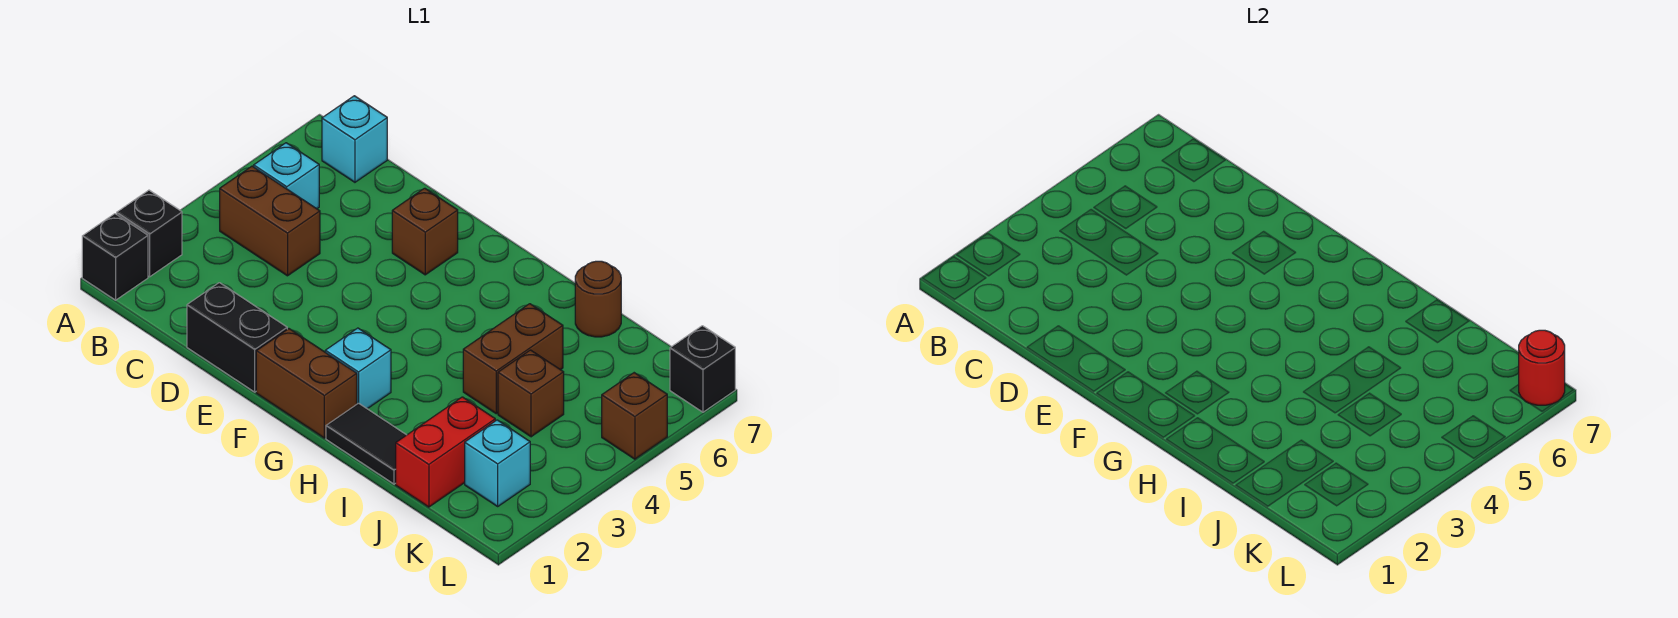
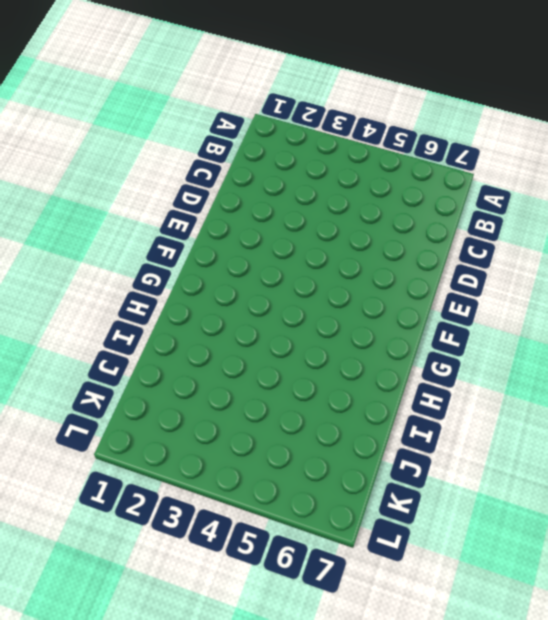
none -> black brick A1 level 1
none -> black brick A2 level 1
none -> brown brick B4:C4 level 1

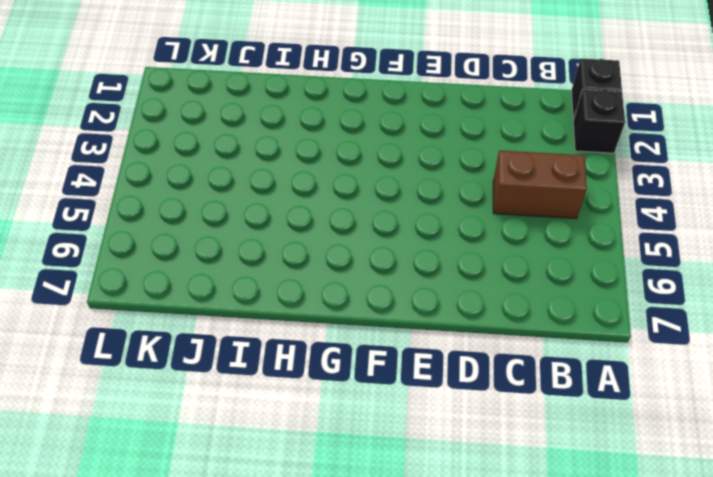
none -> cyan brick B5 level 1
none -> cyan brick B7 level 1
none -> black brick D1:E1 level 1

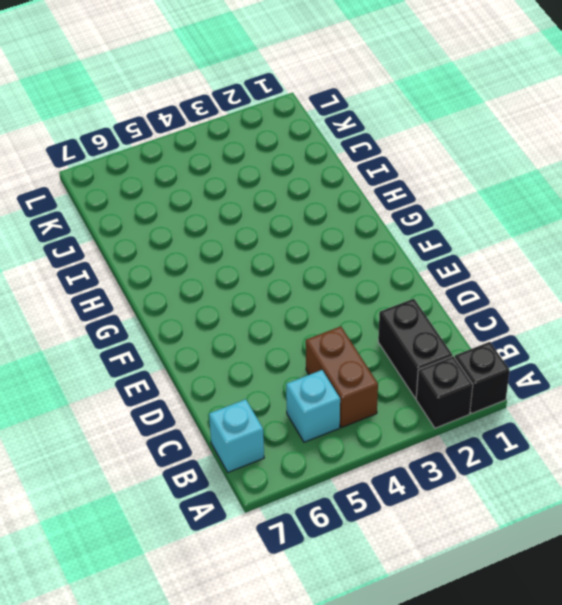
black brick B2:C2 level 1 -> black brick D1:E1 level 1
none -> brown brick E6 level 1
none -> brown brick F1:G1 level 1
none -> cyan brick G2 level 1

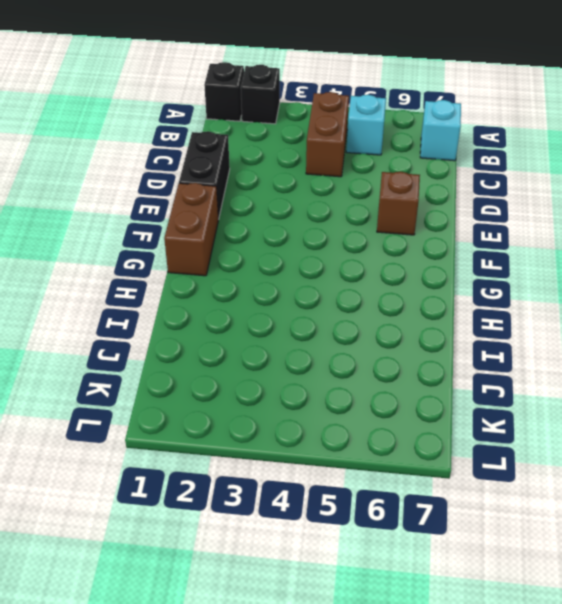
none -> cyan brick G2 level 1
none -> black tile H1:I1 level 1
none -> brown brick I4:I5 level 1

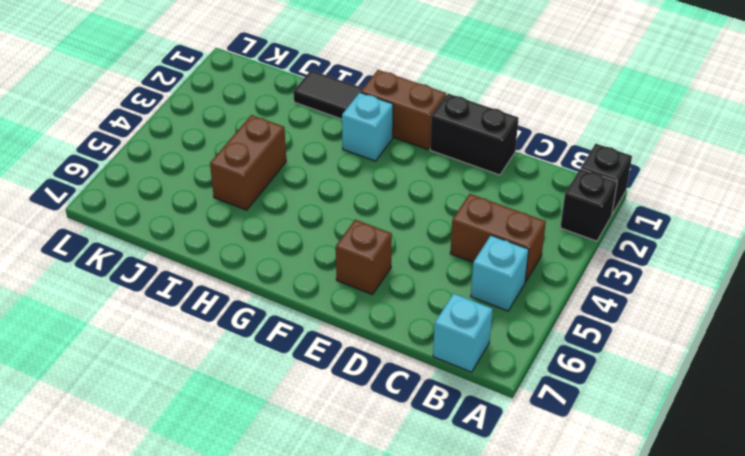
none -> brown round brick I7 level 1
none -> red brick J1:J2 level 1
none -> brown brick J4 level 1

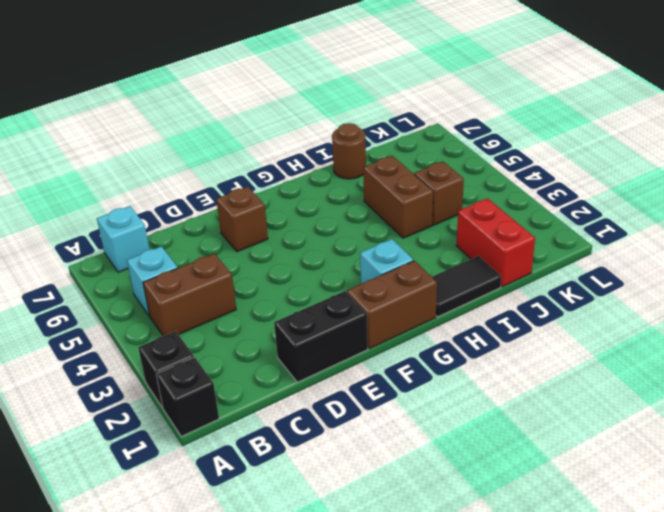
none -> cyan brick K2 level 1
none -> brown brick L5 level 1
none -> black brick L7 level 1

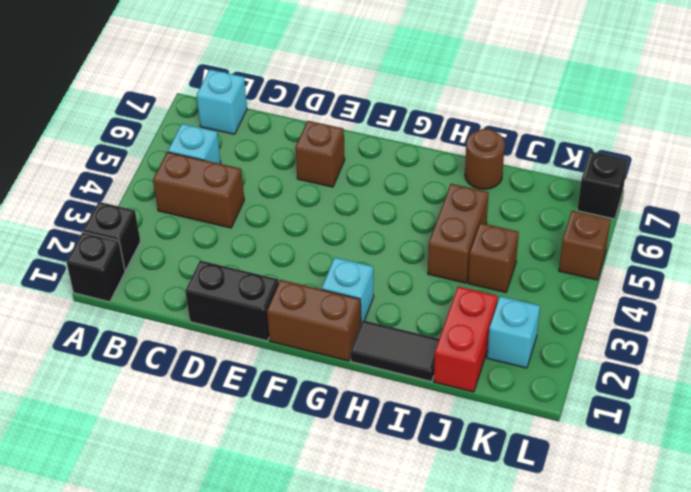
none -> red round brick L7 level 2

